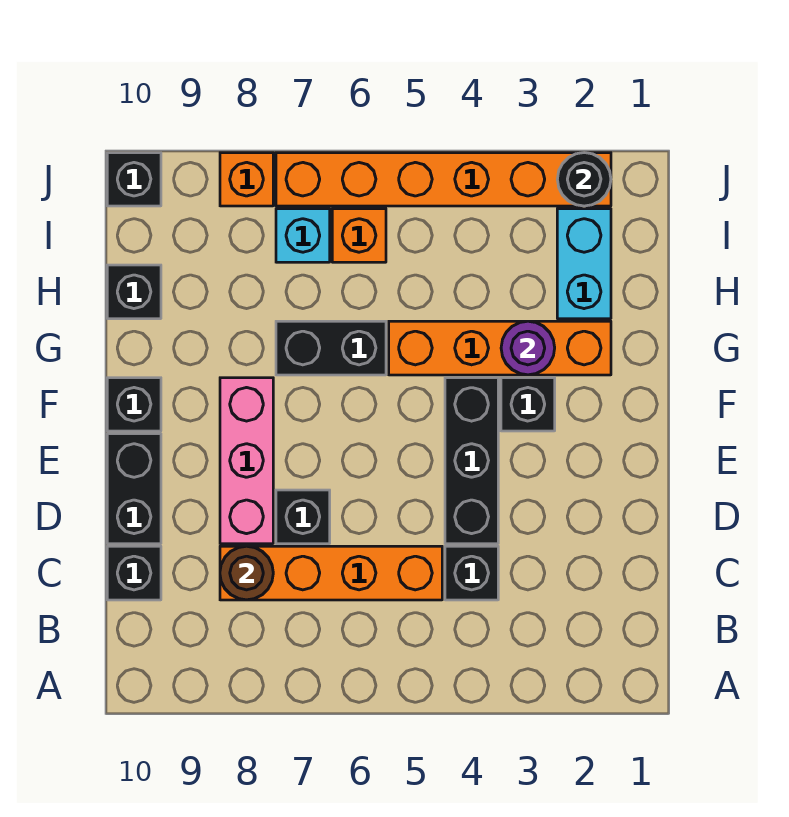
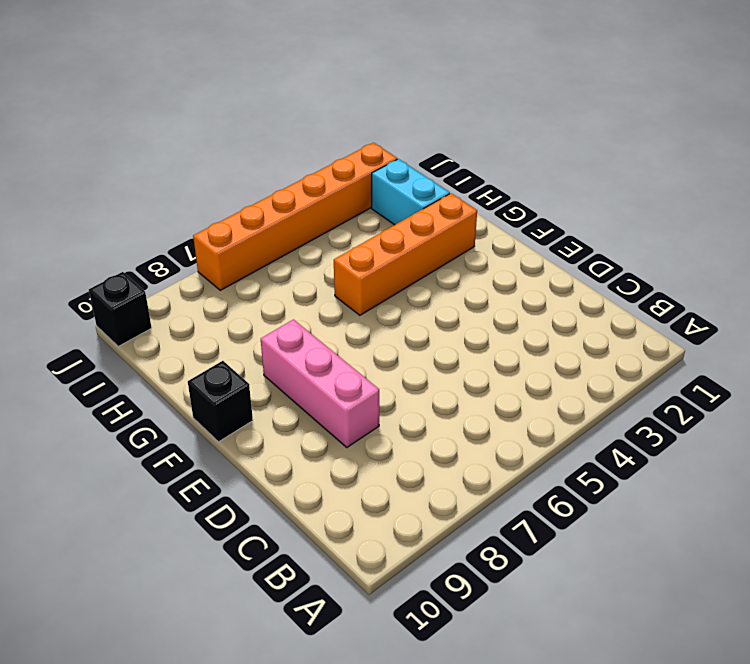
none -> black brick C4 level 1
none -> orange brick C5:C8 level 1
none -> black brick C10 level 1

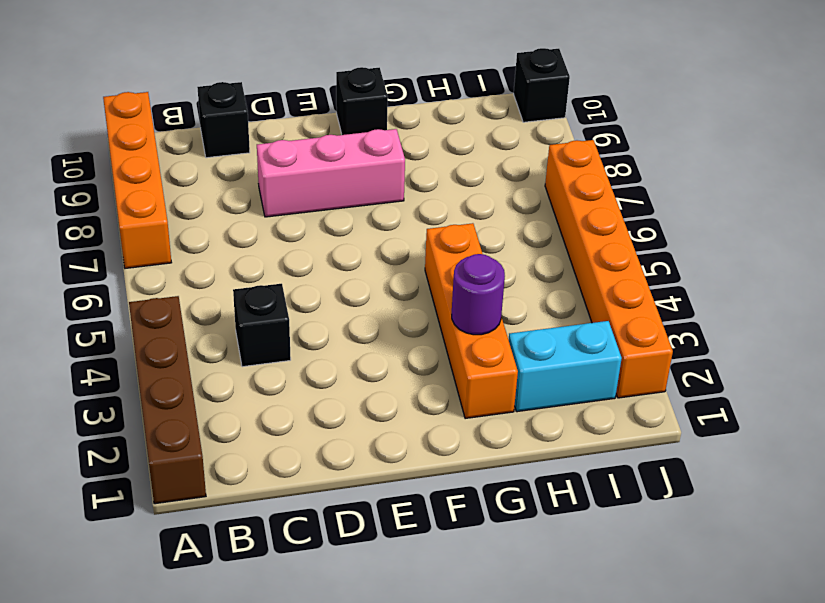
brown brick A1:A4 level 1 -> none
orange brick A7:A10 level 1 -> orange brick C5:C8 level 1
none -> black brick D4:F4 level 1
none -> black brick D7 level 1
none -> black brick D10:E10 level 1

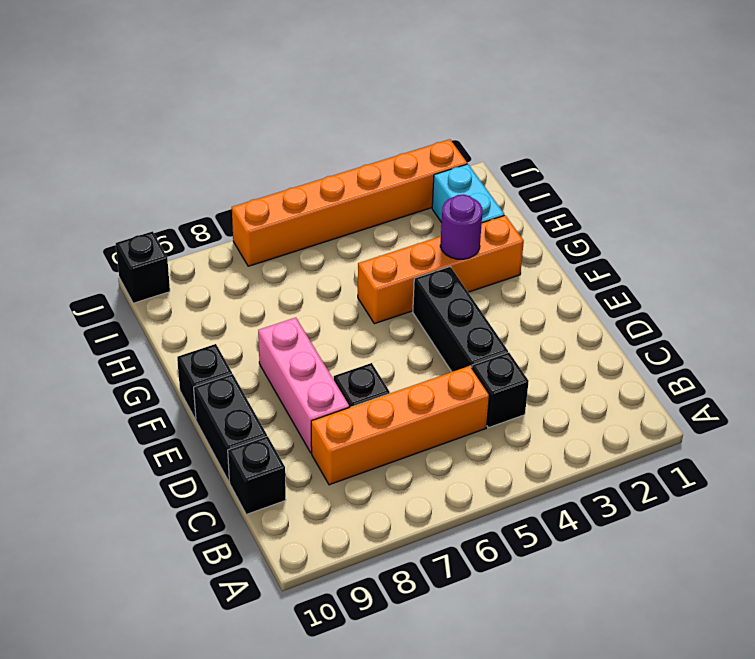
none -> black brick F3 level 1
none -> black brick G6:G7 level 1
none -> black brick H10 level 1

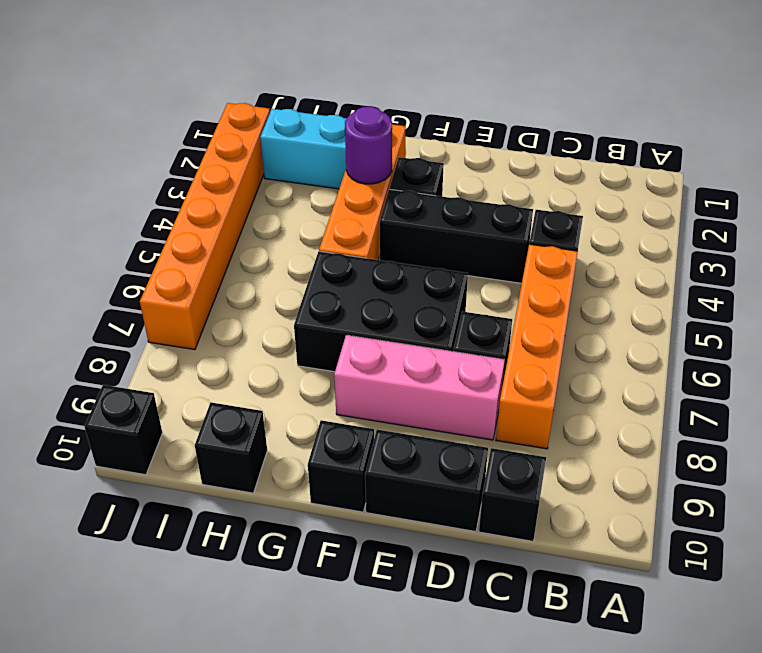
black brick E6:G7 level 1 -> black brick G6:G7 level 1
none -> orange brick I6 level 1
none -> cyan brick I7 level 1
none -> orange brick J8 level 1

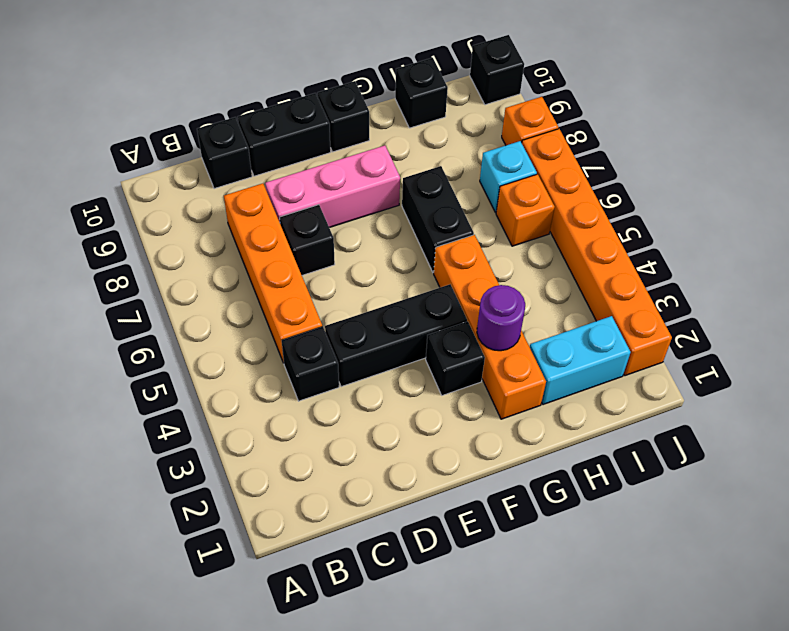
none -> brown round brick C8 level 2
none -> black round brick J2 level 2

